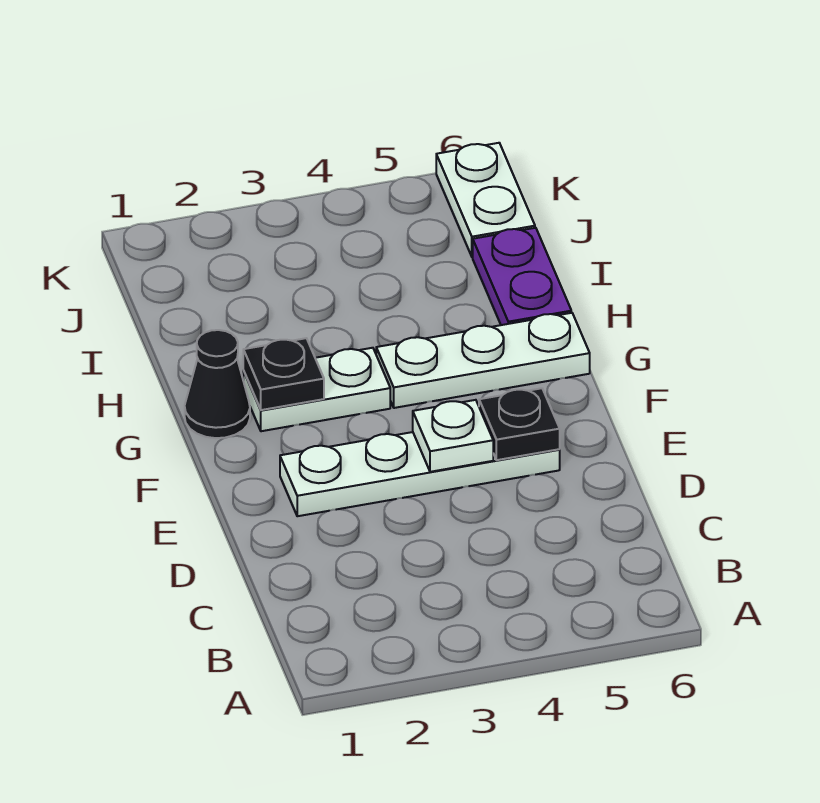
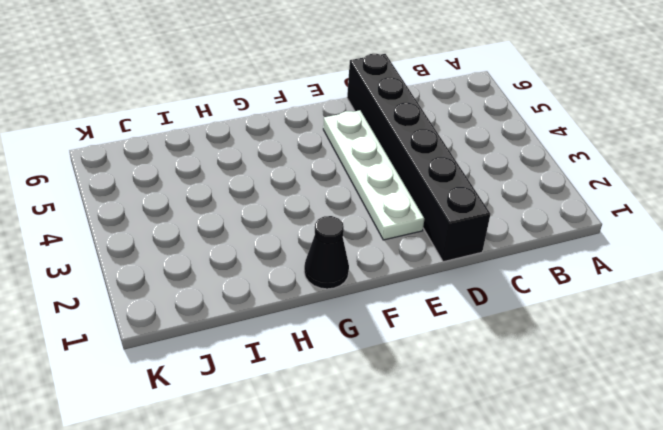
black brick D1:D6 level 1 -> none
none -> white plate G2:G3 level 1
none -> white plate G4:G6 level 1

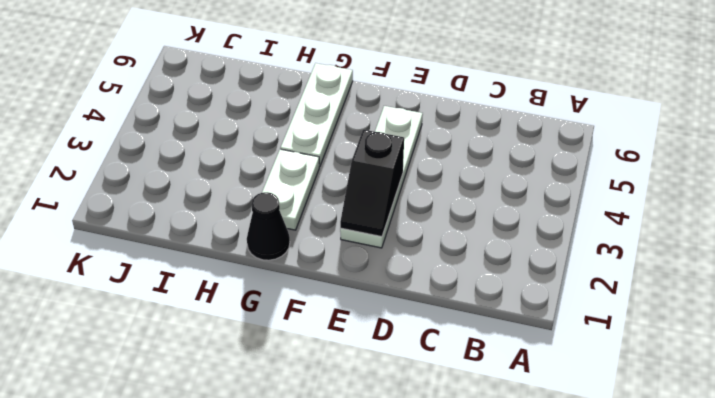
black slope E2:E3 level 2 top 3 -> none
none -> purple plate H6:I6 level 1
none -> white plate J6:K6 level 1

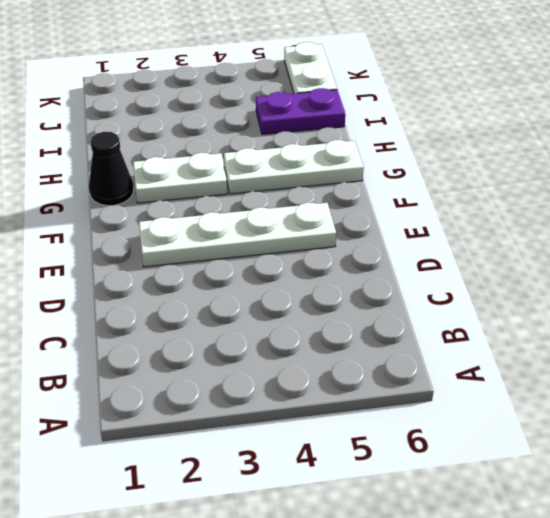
purple plate I5:I6 level 1 -> purple plate H6:I6 level 1
none -> white plate E4 level 2
none -> black plate E5 level 2

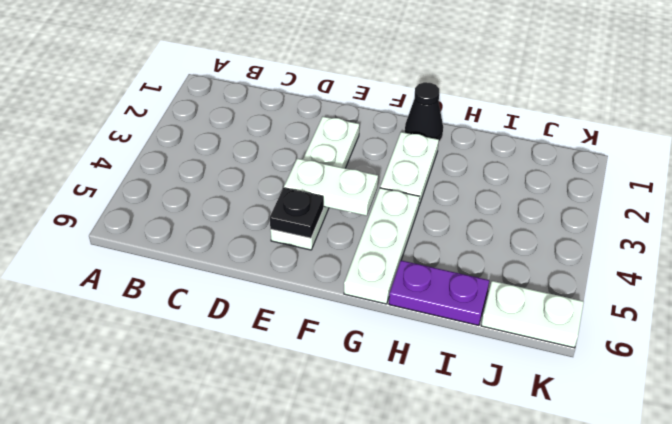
white plate E4:F4 level 2 -> white plate E4 level 2
none -> black plate G2 level 2

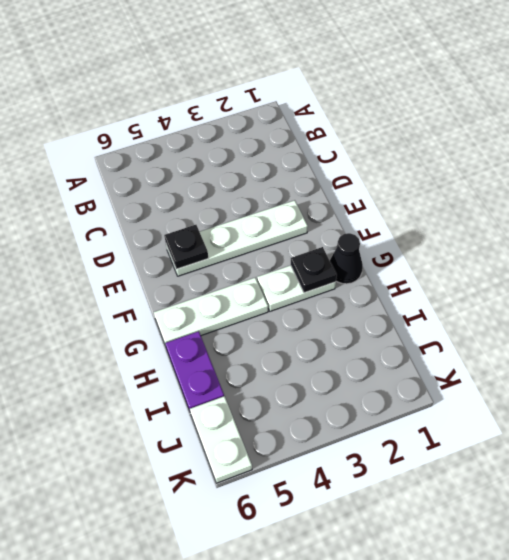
none -> white plate E4 level 2

